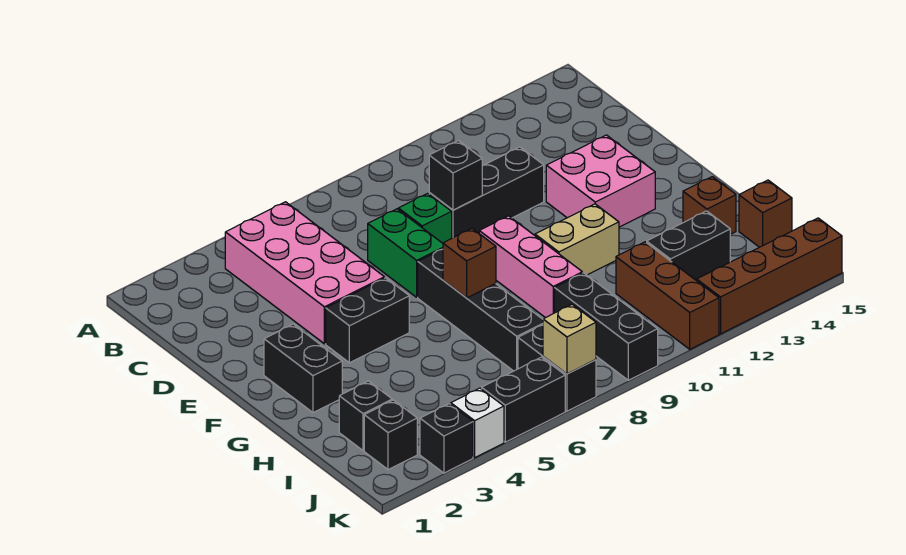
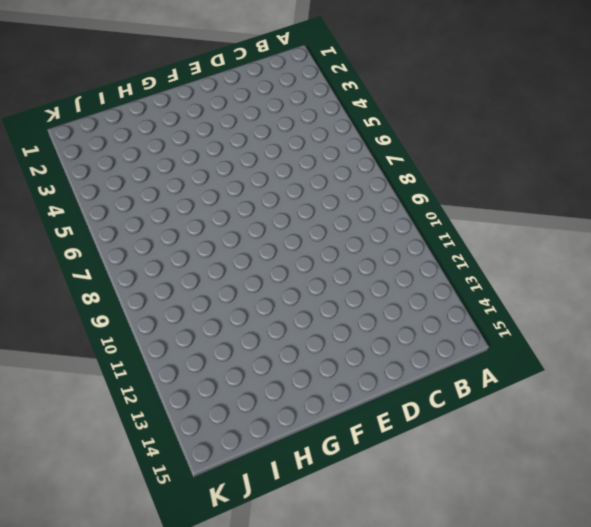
none -> pink brick B4:E5 level 1
none -> green brick D7:E7 level 1
none -> green brick D8 level 1

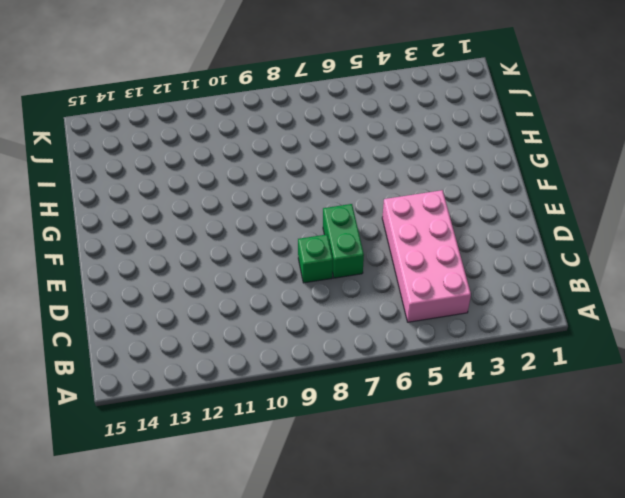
none -> black brick D9:D11 level 1
none -> pink brick E12:F13 level 1
none -> black brick F2:G2 level 1

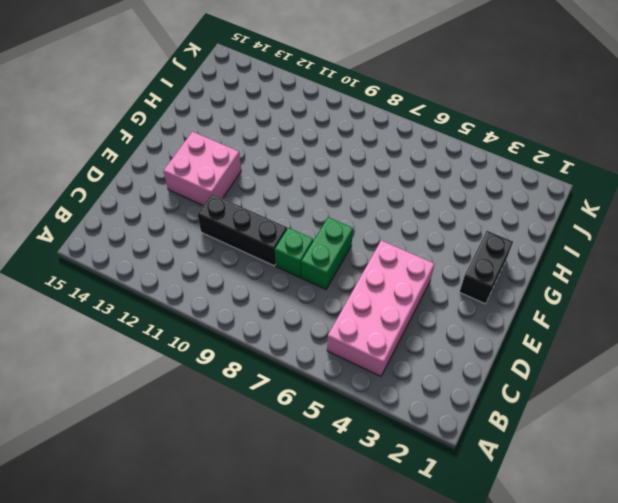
none -> black brick F4:F5 level 1
none -> black brick F7:I7 level 1
none -> pink brick F9:H9 level 1

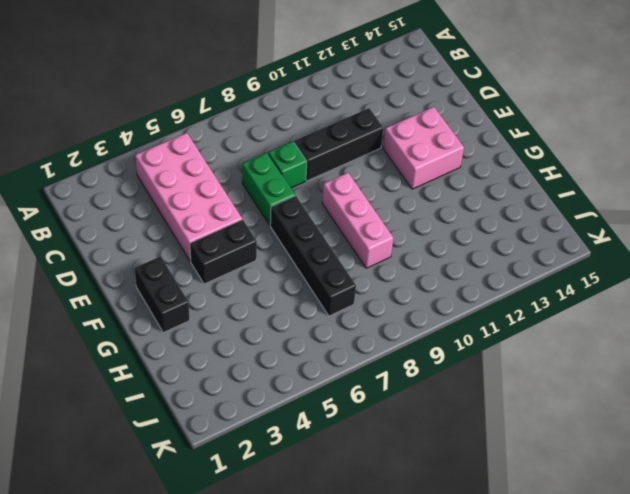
none -> tan brick G10:G11 level 1
none -> brown brick H14 level 1
none -> black brick I2 level 1

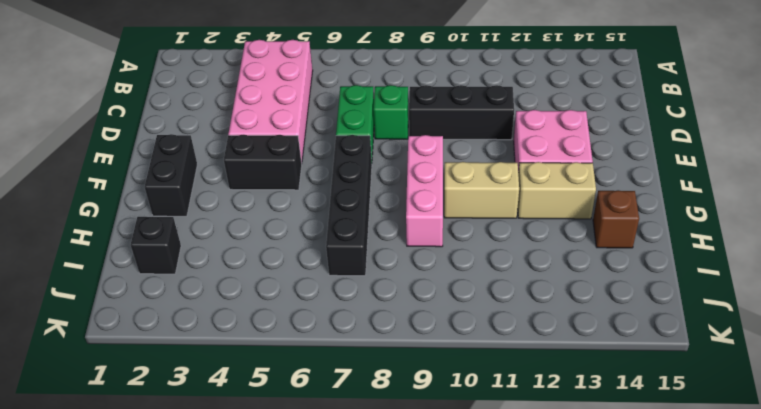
tan brick G12:G13 level 1 -> none
none -> black brick I9:K9 level 1
none -> brown brick I11:K11 level 1
none -> black brick I12:I13 level 1

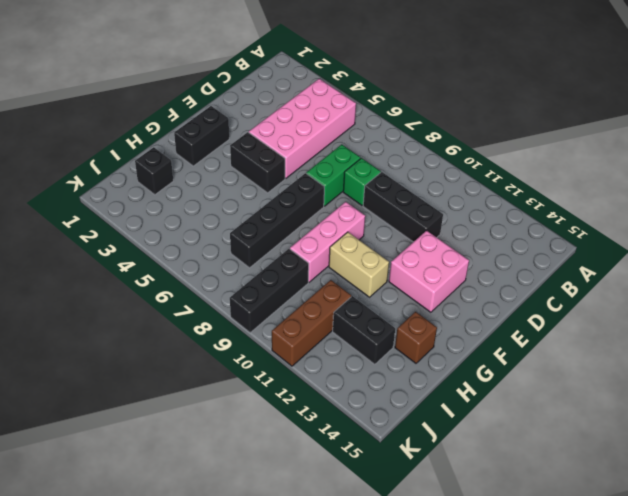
none -> brown brick I15 level 1
none -> black brick J2 level 1
none -> black brick J7:K7 level 1

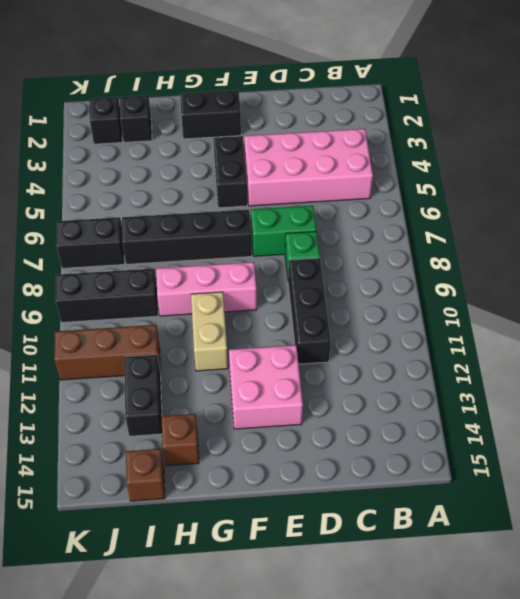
none -> black brick K3 level 1
none -> white brick K4 level 1
none -> black brick K5:K6 level 1

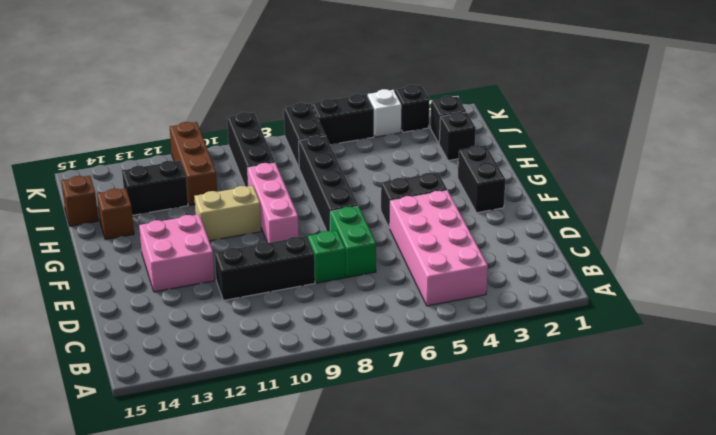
none -> brown brick K12:K15 level 1
none -> black brick D9 level 2
none -> brown brick G7 level 2

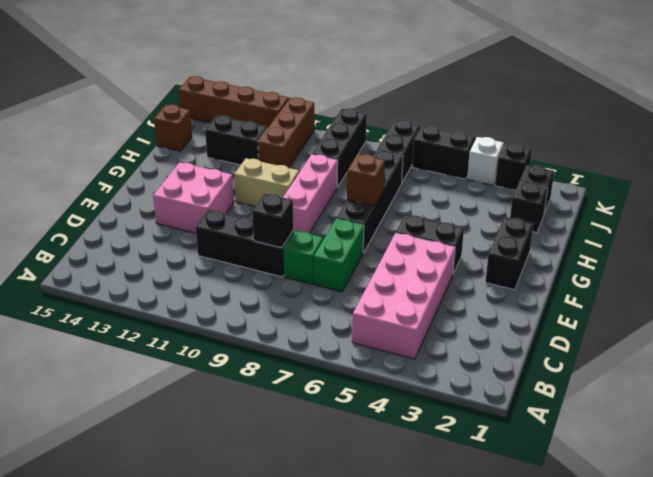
none -> brown brick H14 level 1
none -> tan brick K7 level 2

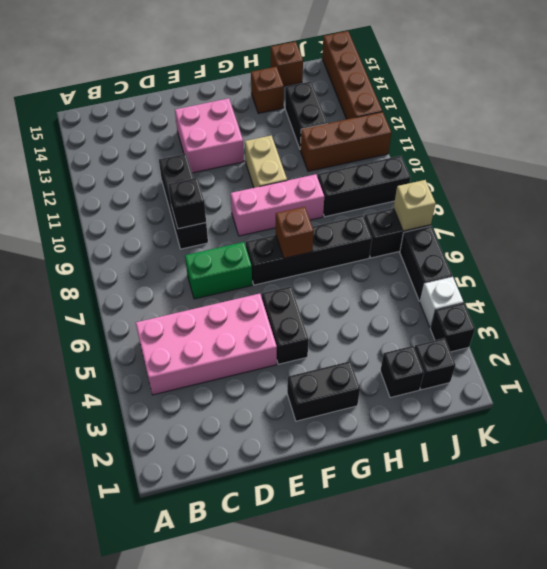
none -> green brick D8 level 1

